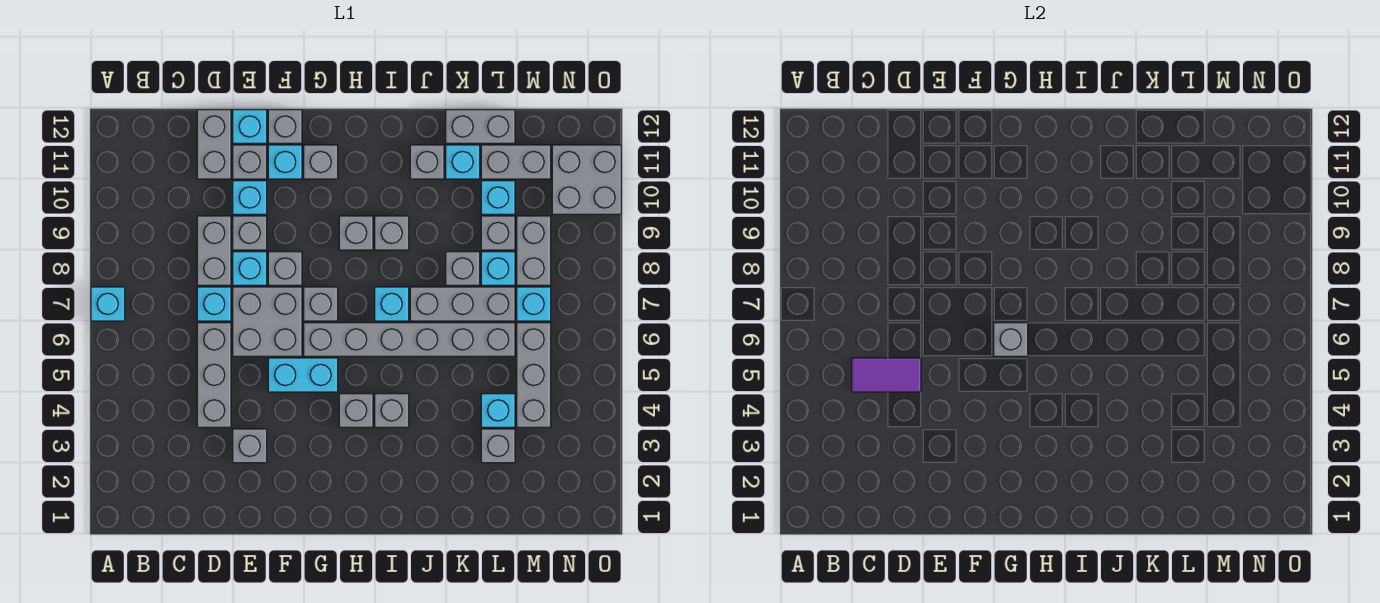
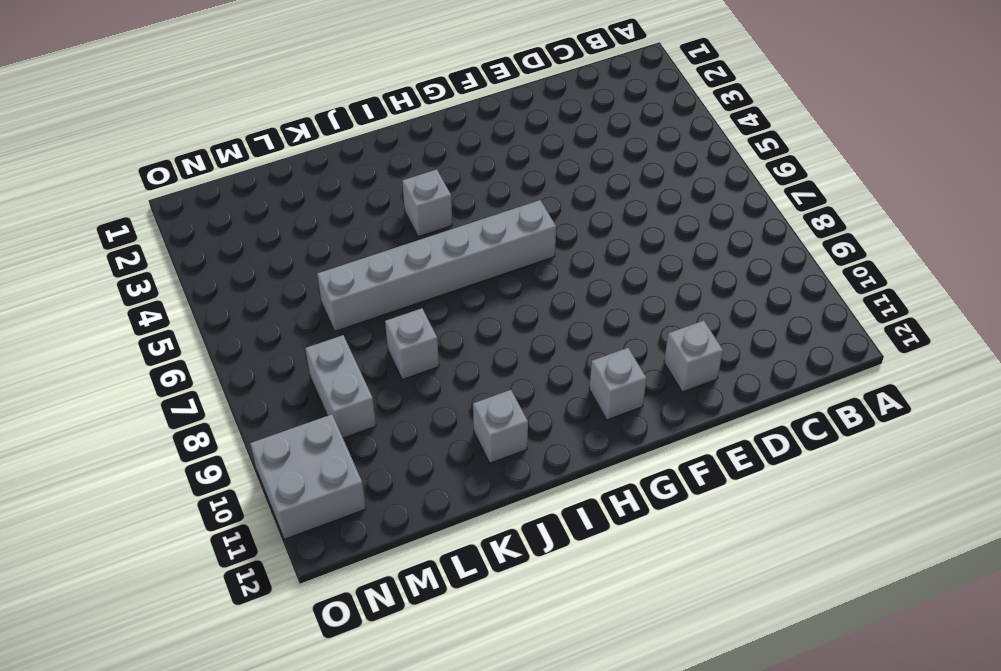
none -> cyan brick A7 level 1
none -> grey brick D4:D6 level 1
none -> cyan brick D7 level 1
none -> grey brick D8:D9 level 1

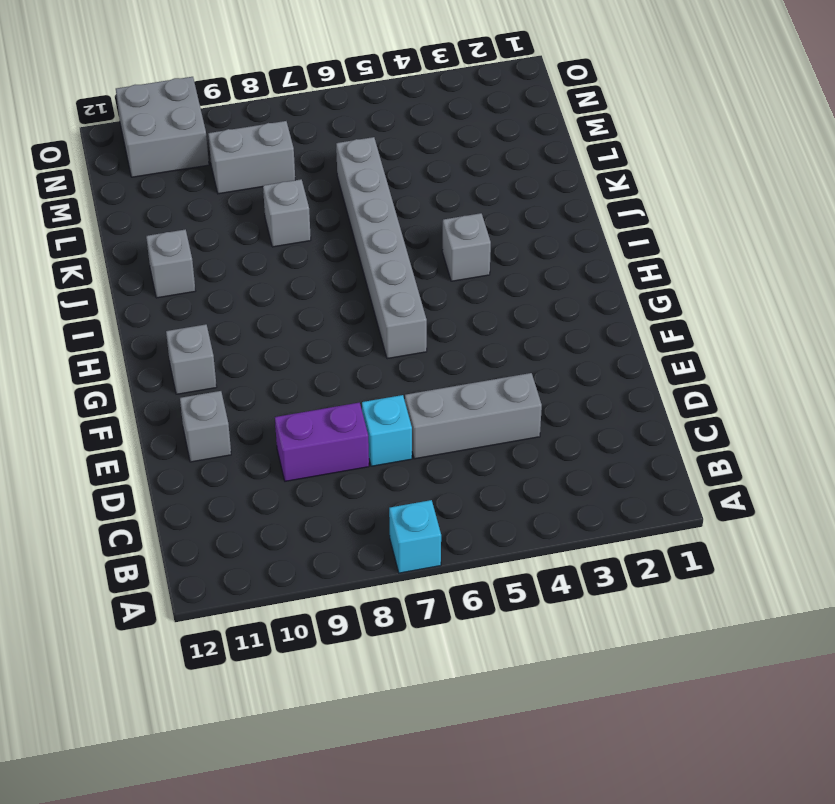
purple brick D8:D9 level 1 -> grey brick D8:D9 level 1
none -> grey brick D11:D12 level 1
none -> grey brick E3 level 1
none -> grey brick E6:F7 level 1
none -> cyan brick E8 level 1

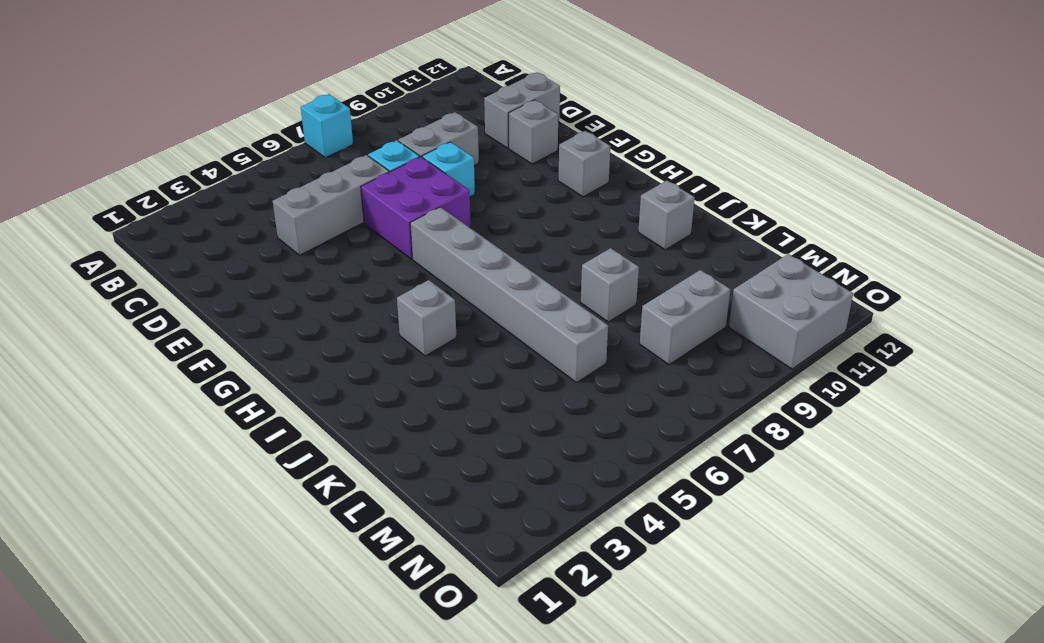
purple brick E6:F7 level 1 -> grey brick E6:F7 level 1
none -> grey brick E3 level 1
none -> grey brick E9 level 1
none -> cyan brick E10 level 1
none -> cyan brick E12 level 1

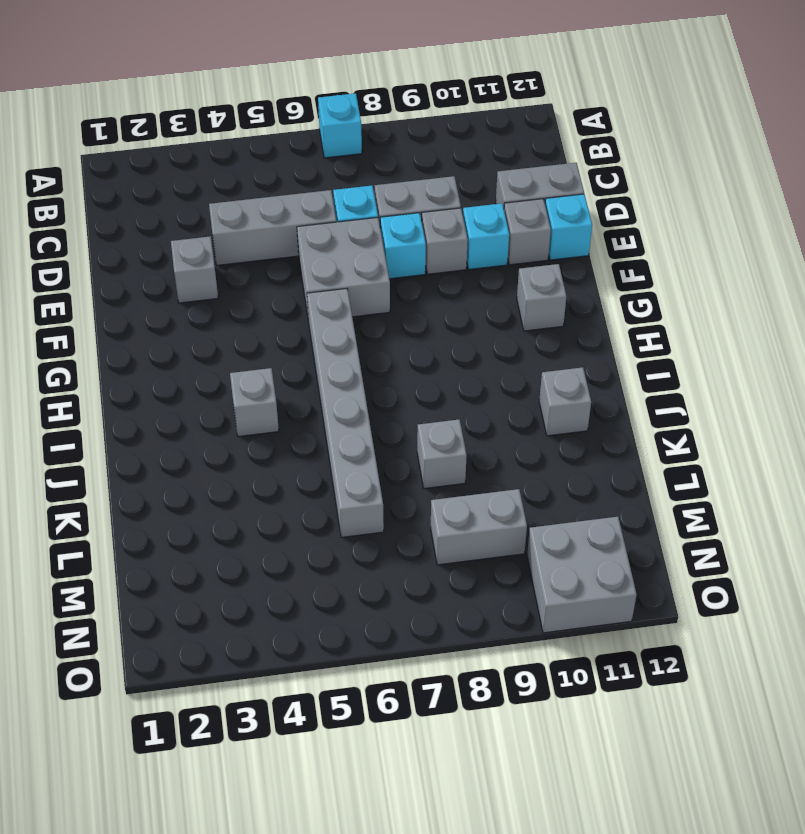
none -> cyan brick F5:G5 level 1
none -> grey brick F8 level 1
none -> cyan brick F11 level 1
none -> grey brick F12 level 1

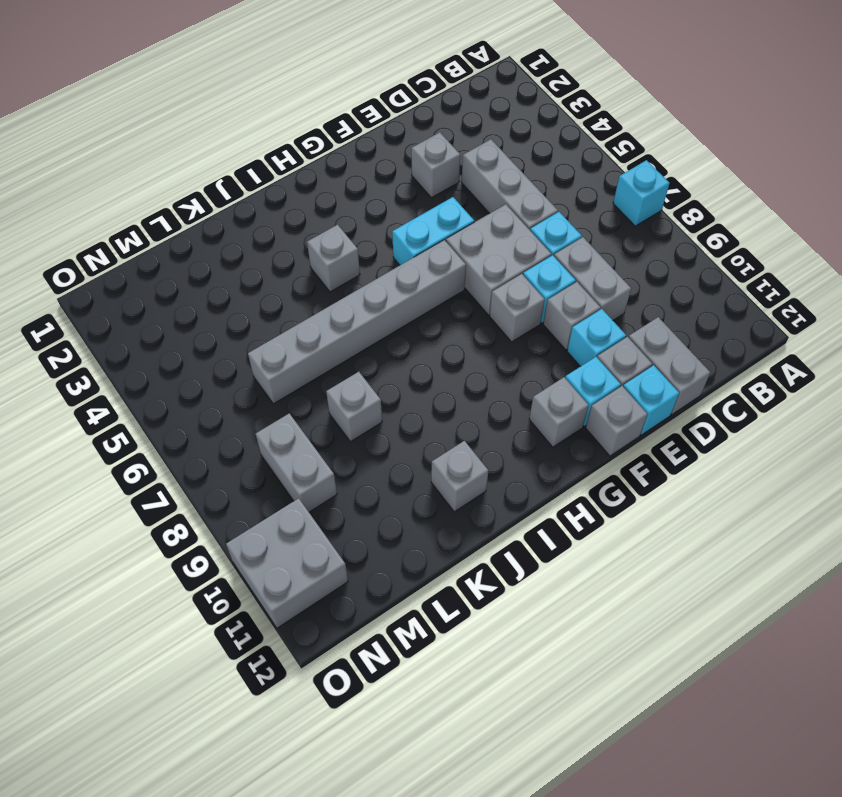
none -> grey brick G7 level 1
none -> grey brick H4 level 1
none -> grey brick H9 level 1
none -> cyan brick I7 level 1

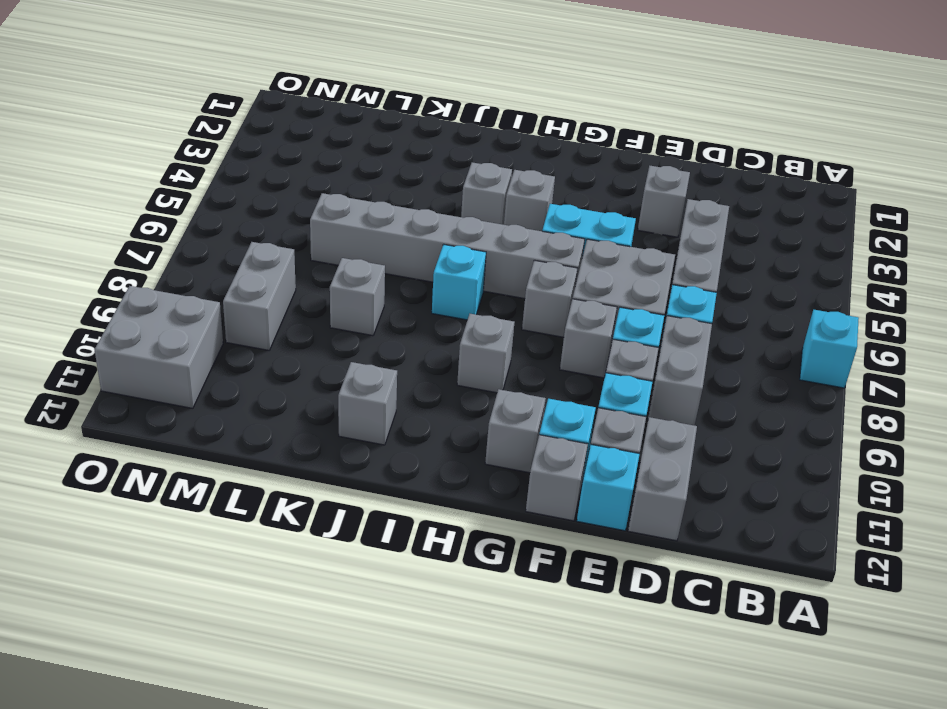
none -> grey brick I9 level 1
none -> grey brick J7:L7 level 1
none -> cyan brick K11 level 1
none -> grey brick K12:L12 level 1

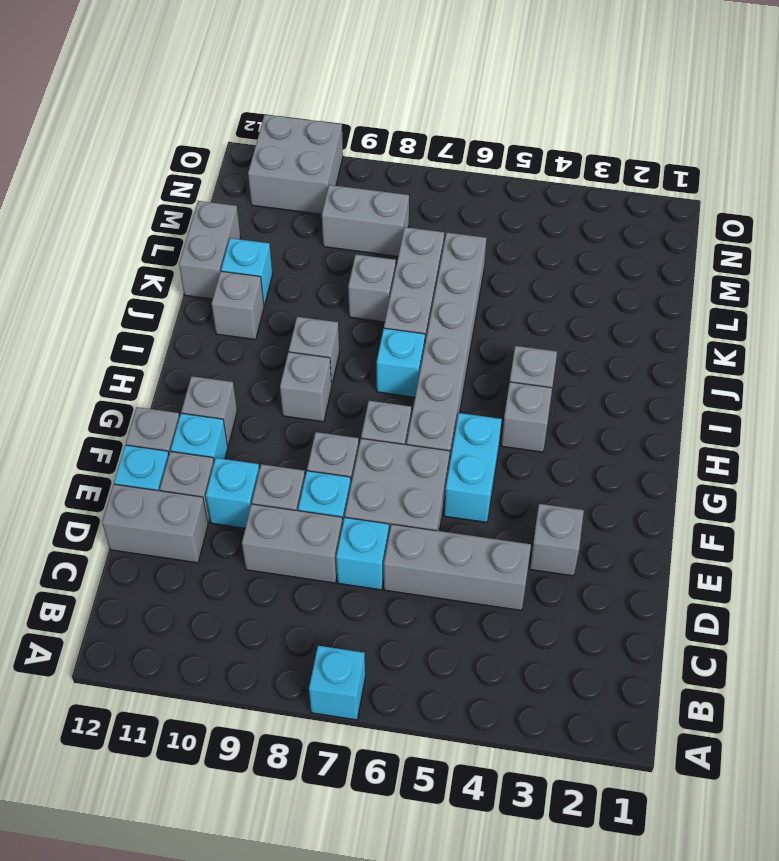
none -> grey brick L3 level 1
none -> cyan brick L4 level 1
none -> cyan brick L8 level 1
none -> grey brick L9 level 1

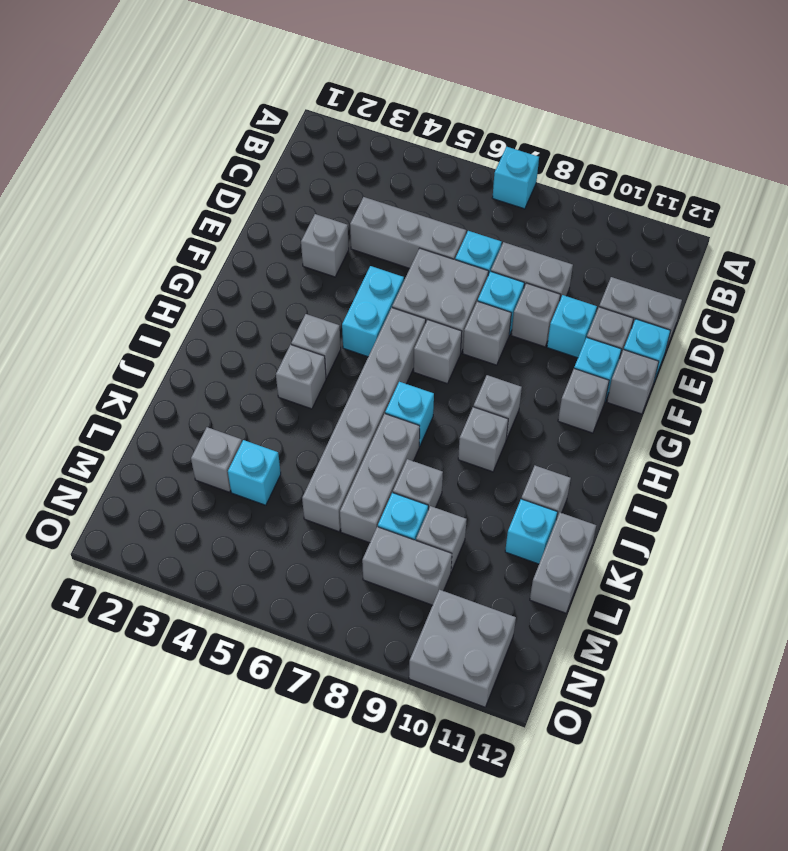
none -> cyan brick L10 level 1
none -> grey brick L11:M11 level 1
none -> grey brick M4:M6 level 1
none -> cyan brick M7 level 1

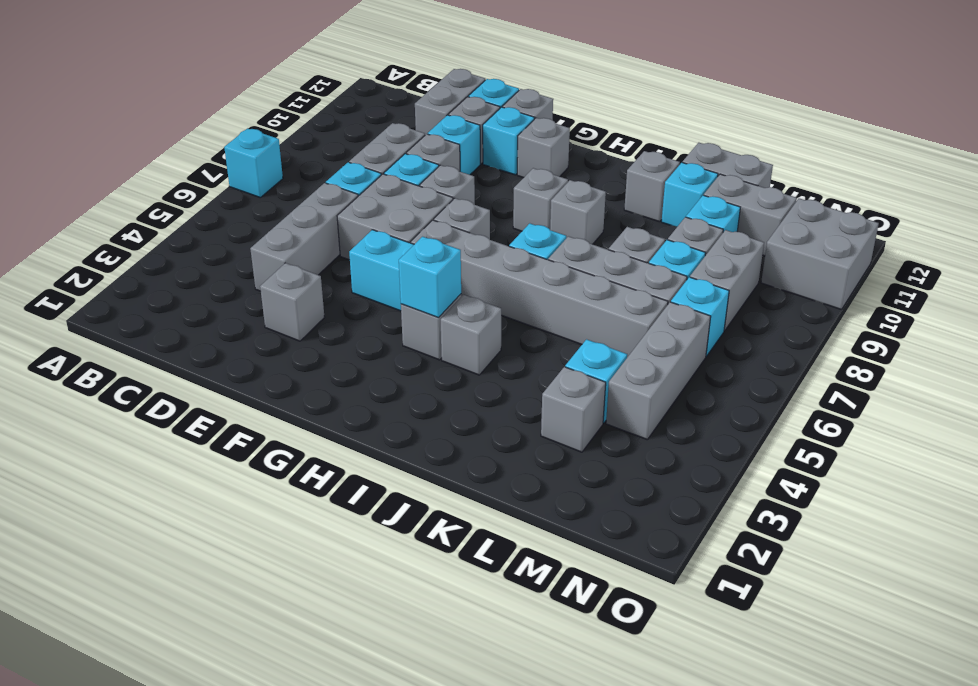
cyan brick H4 level 2 -> none
none -> purple tile C5:D5 level 2
none -> grey brick G6 level 2

